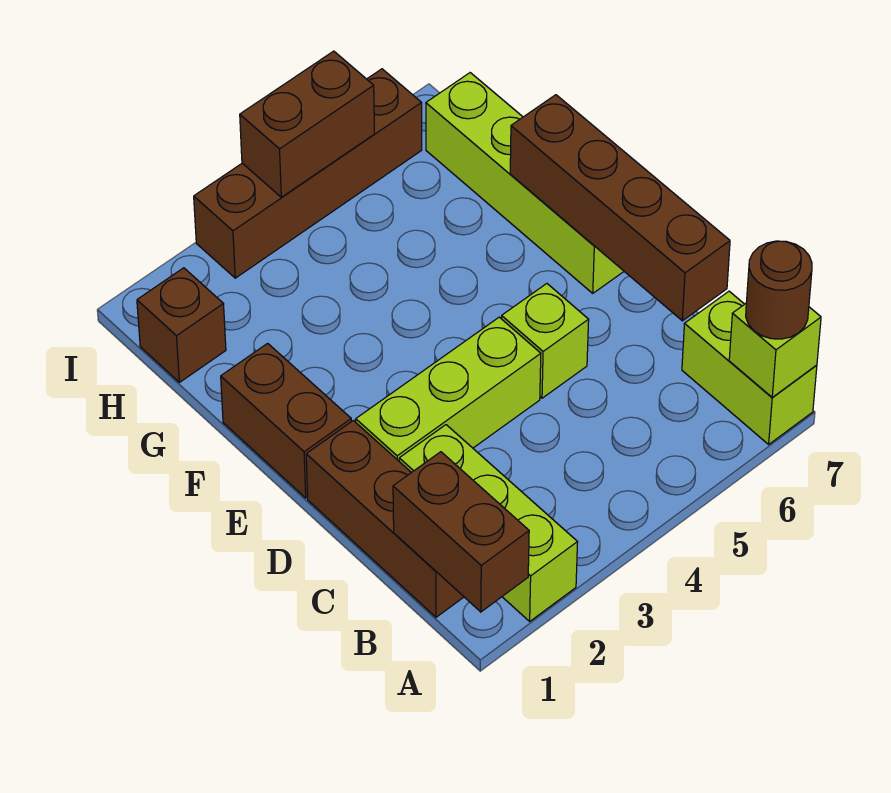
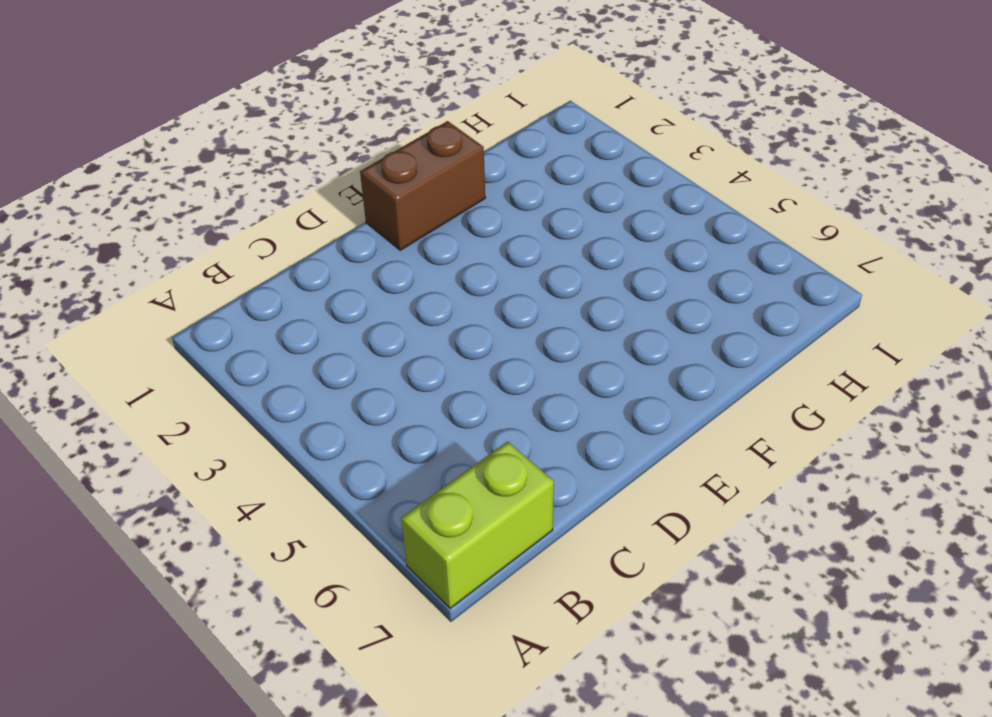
none -> lime brick A2:C2 level 1
none -> brown brick B1:D1 level 1
none -> lime brick D2:D4 level 1

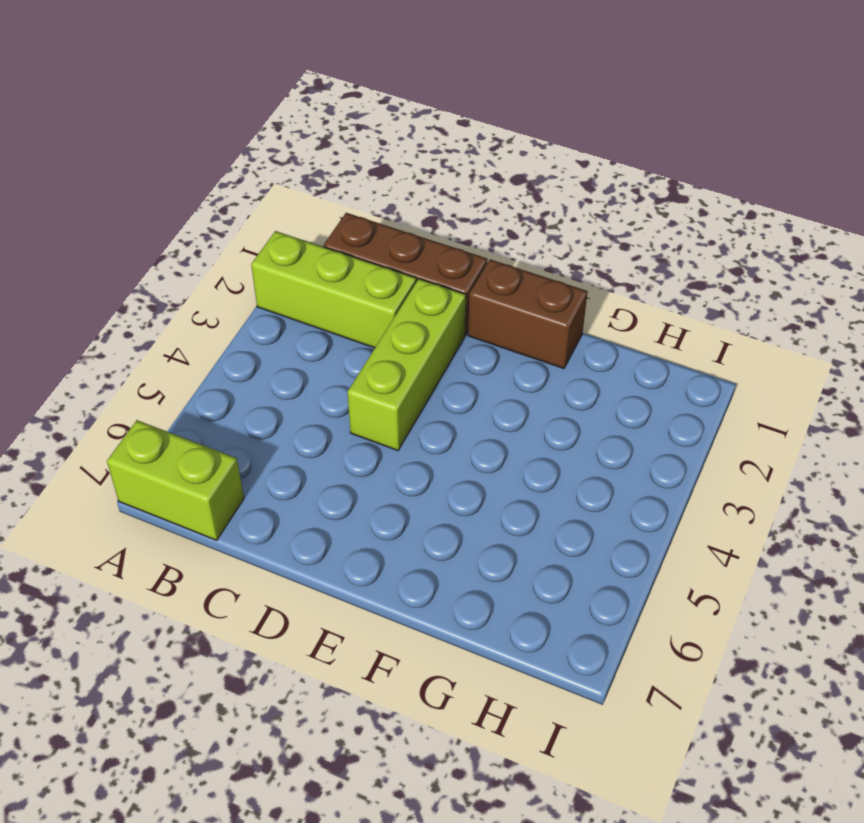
none -> lime brick D5 level 1
none -> lime brick E7:H7 level 1
none -> brown brick H1 level 1

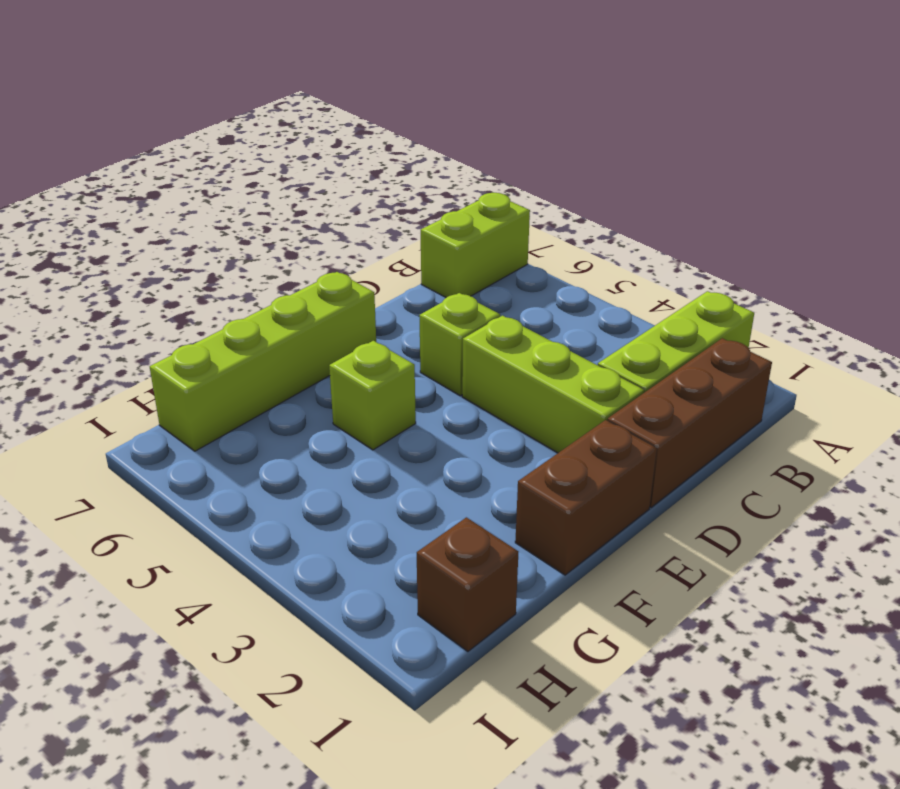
lime brick F5 level 1 -> lime brick A7 level 2
none -> brown brick I3:I6 level 1
none -> brown brick A1:B1 level 2
none -> brown brick C7:F7 level 2

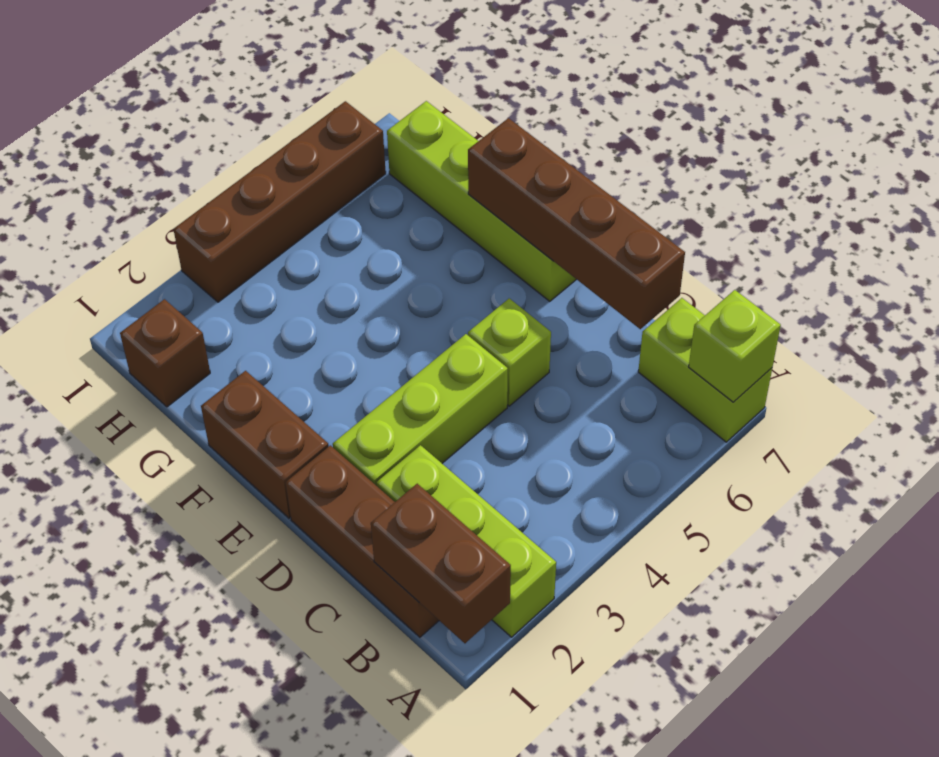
none -> brown brick I4:I5 level 2
none -> brown round brick A7 level 3

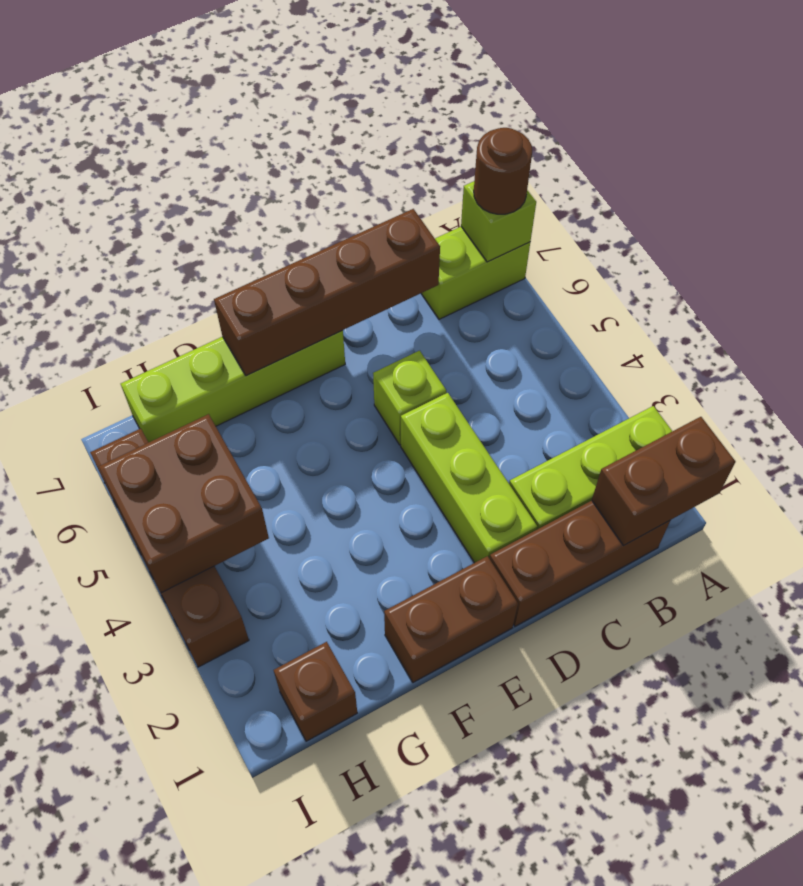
brown brick H4:I5 level 2 -> brown brick I4:I5 level 2

